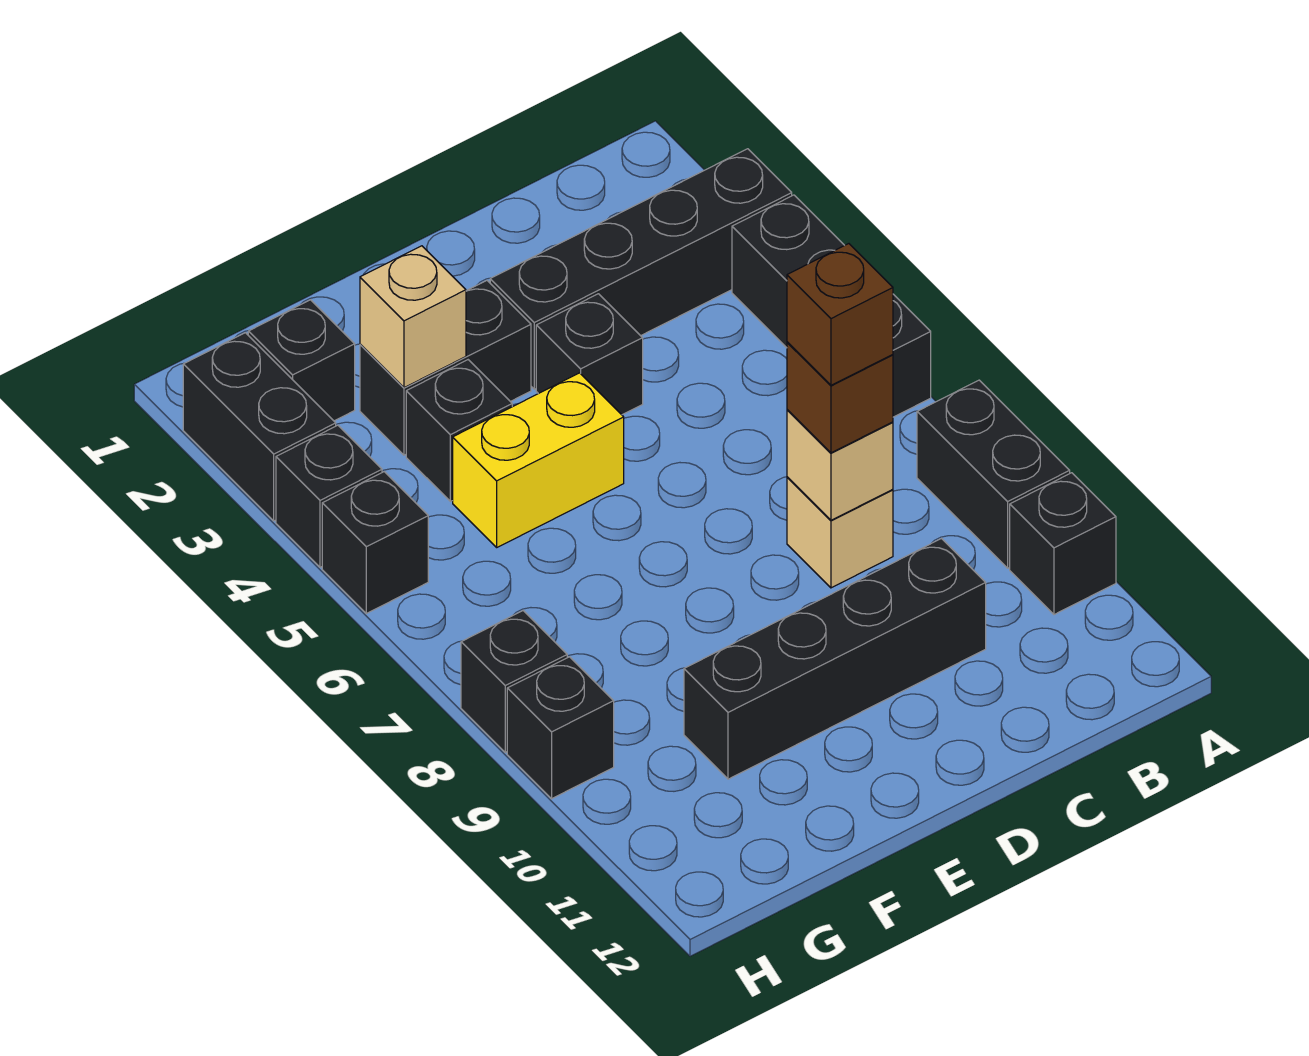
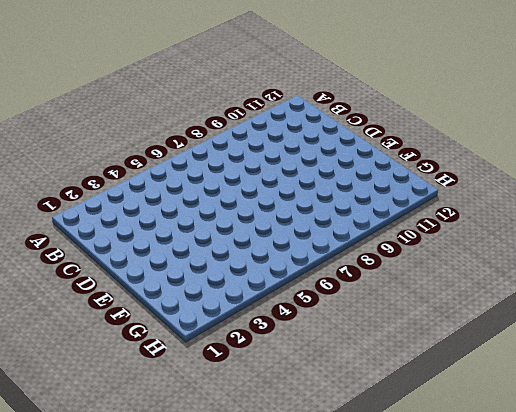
none -> black brick A3:D3 level 1
none -> black brick A4:A6 level 1
none -> black brick A8:A9 level 1

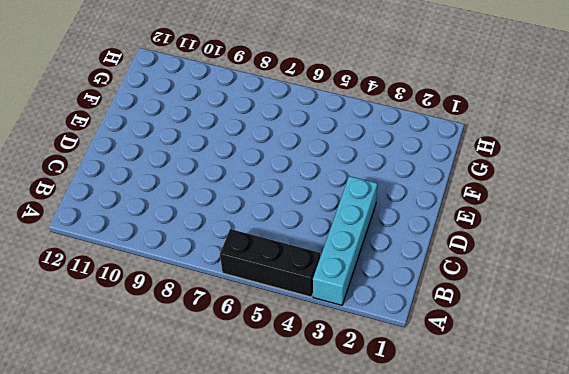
cyan brick A3:D3 level 1 -> black brick A3:D3 level 1
none -> black brick A8:A9 level 1
none -> black brick A10 level 1
none -> tan brick C8 level 1

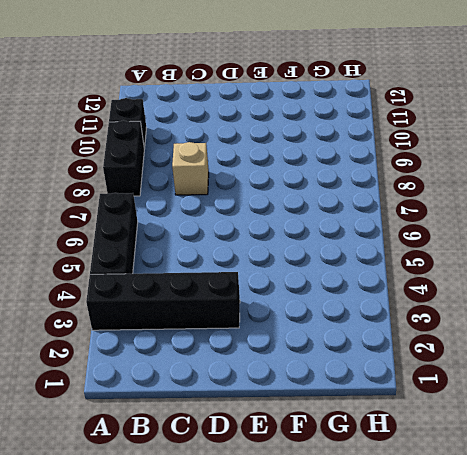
none -> black brick C10:F10 level 1
none -> black brick D4 level 1
none -> black brick E3:F3 level 1

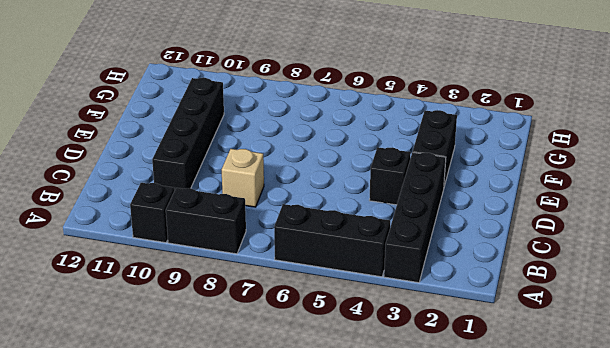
none -> yellow brick E5:F5 level 1
none -> black brick F4 level 1
none -> black brick G2 level 1

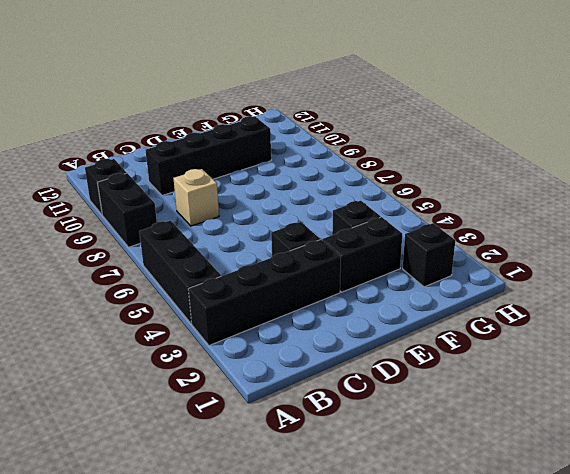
none -> yellow brick E5:F5 level 1
none -> black brick H2:H3 level 1
none -> black brick H4 level 1

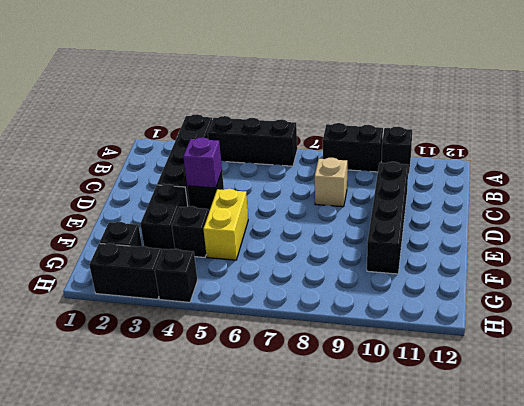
purple brick D4 level 2 -> none
none -> black brick H5 level 1
none -> black brick H8 level 1
none -> black brick H9 level 1

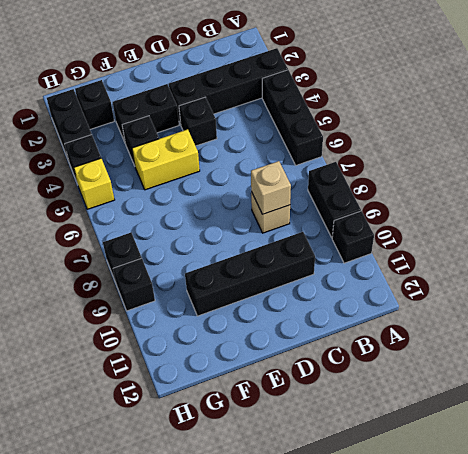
yellow brick H5 level 1 -> black brick H5 level 1
none -> tan brick F3 level 2
none -> brown brick C8 level 3
none -> brown brick C8 level 4

